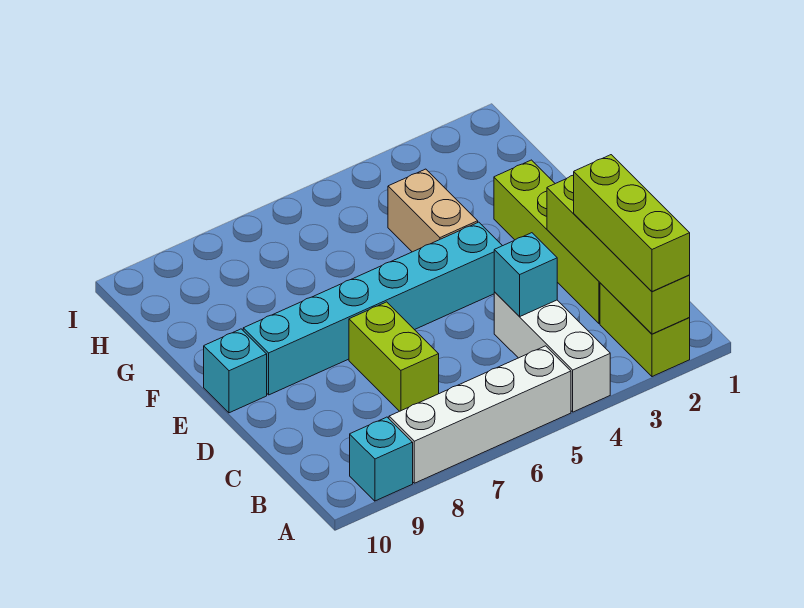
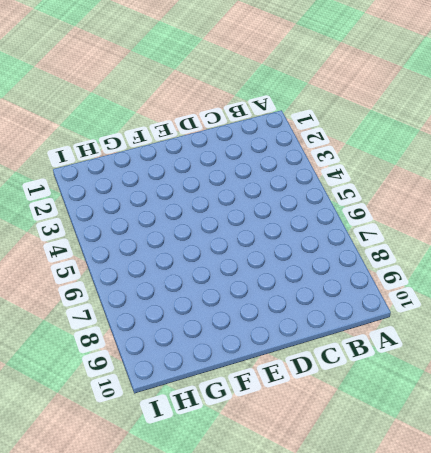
none -> lime brick A2:B2 level 1
none -> white brick A4:C4 level 1
none -> white brick A5:A8 level 1

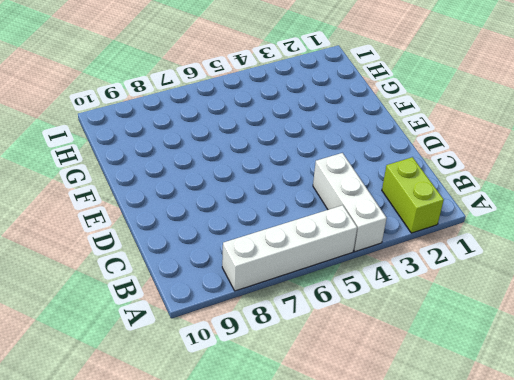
none -> cyan brick A9 level 1
none -> lime brick C2:F2 level 1
none -> lime brick C7:D7 level 1

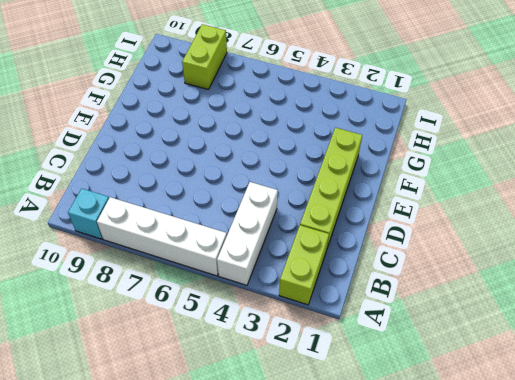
lime brick H8:I8 level 1 -> lime brick C7:D7 level 1
none -> cyan brick E4:E9 level 1
none -> cyan brick E10 level 1
none -> tan brick F4:G4 level 1

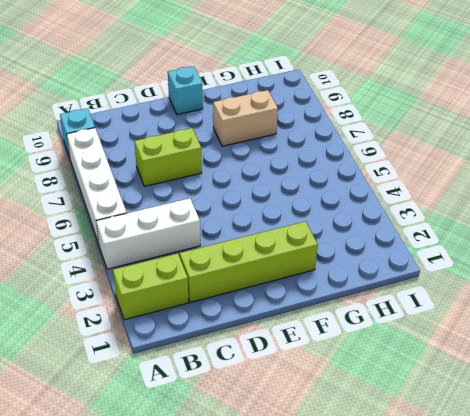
tan brick F8:G8 level 1 -> tan brick F4:G4 level 1
none -> cyan brick E4:E9 level 1
none -> lime brick A2:D2 level 2
none -> cyan brick C4 level 2

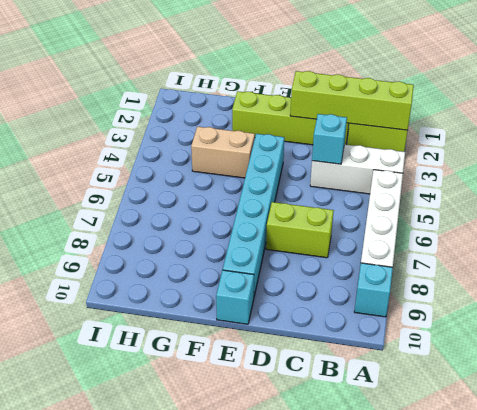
none -> lime brick A2:C2 level 3

